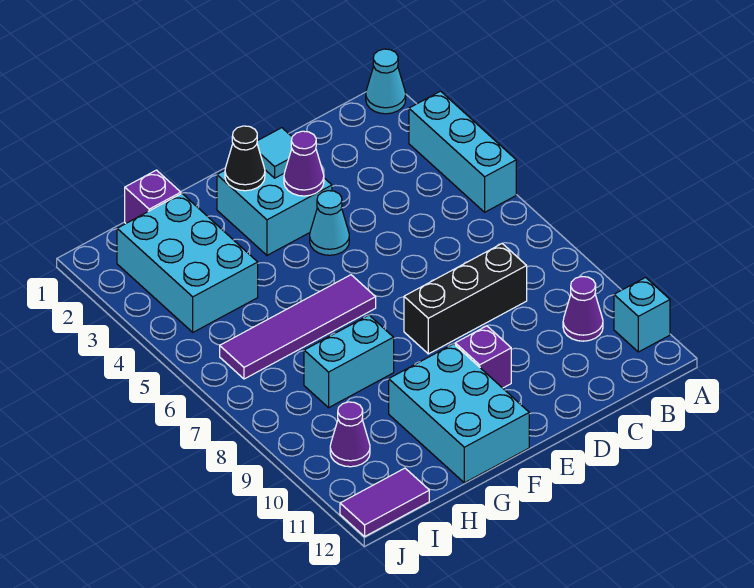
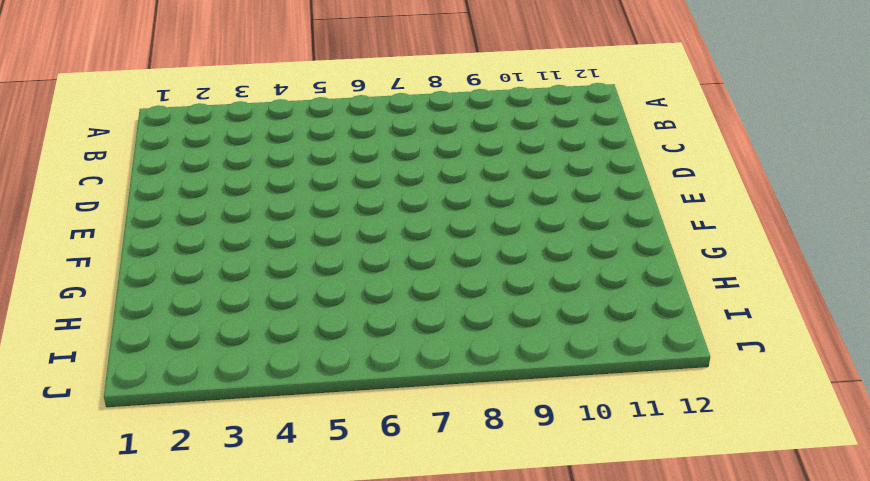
none -> cyan cone A1 level 1
none -> cyan brick A3:A5 level 1
none -> cyan brick A11 level 1

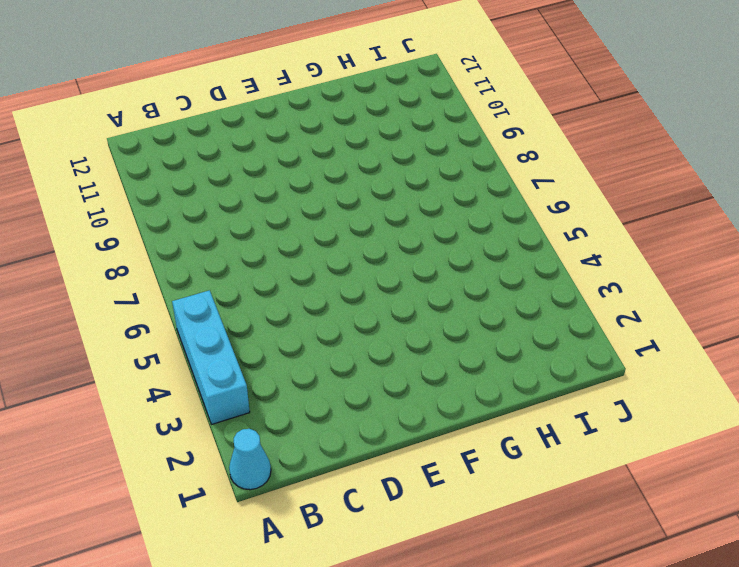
none -> cyan brick A11 level 1
none -> purple cone B10 level 1
none -> black brick C8:E8 level 1

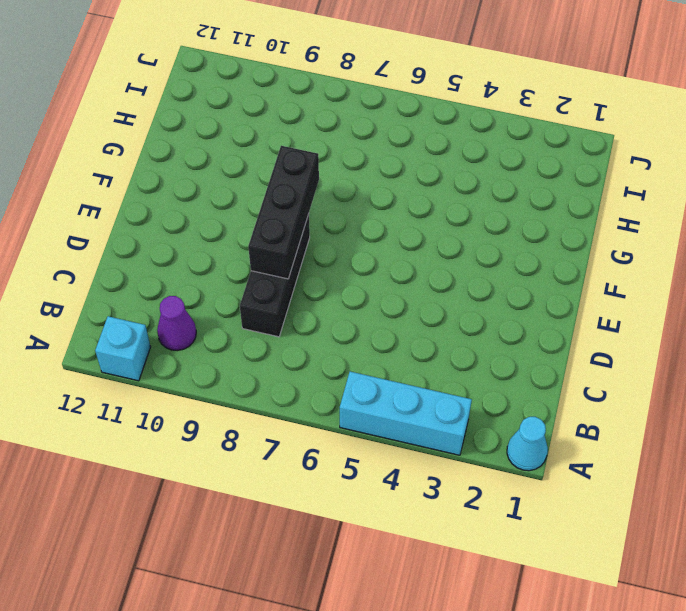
black brick D8:F8 level 2 -> none
none -> cyan brick E2:F3 level 1
none -> cyan cone E4 level 1
none -> purple brick E10 level 1

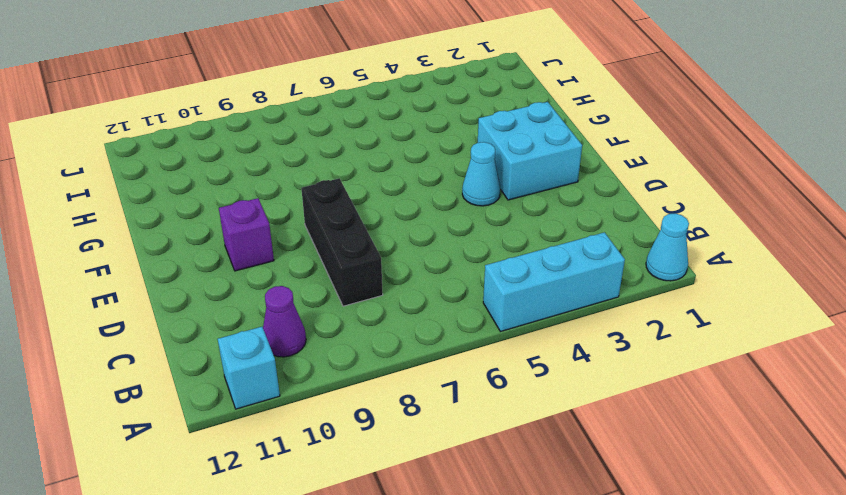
none -> purple tile F6:I6 level 1
none -> cyan brick F10:G12 level 1
none -> cyan brick G8:H8 level 1

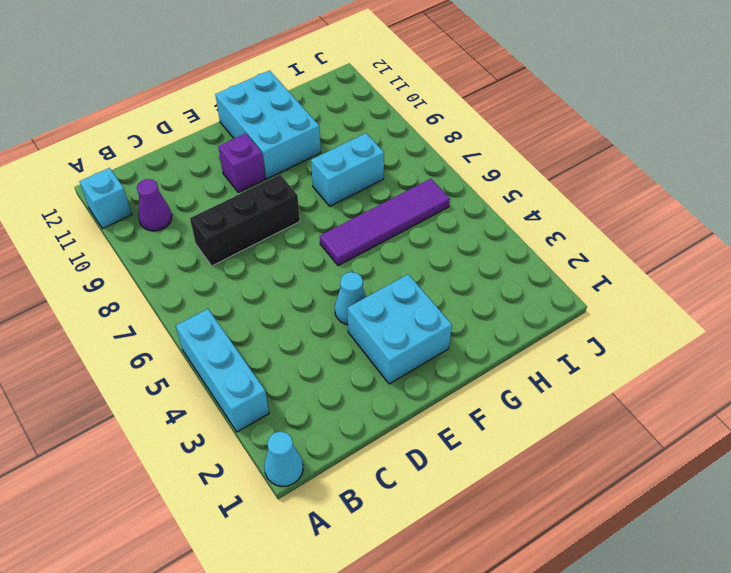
none -> purple brick H1 level 1
none -> cyan brick H2:I4 level 1
none -> purple cone I10 level 1

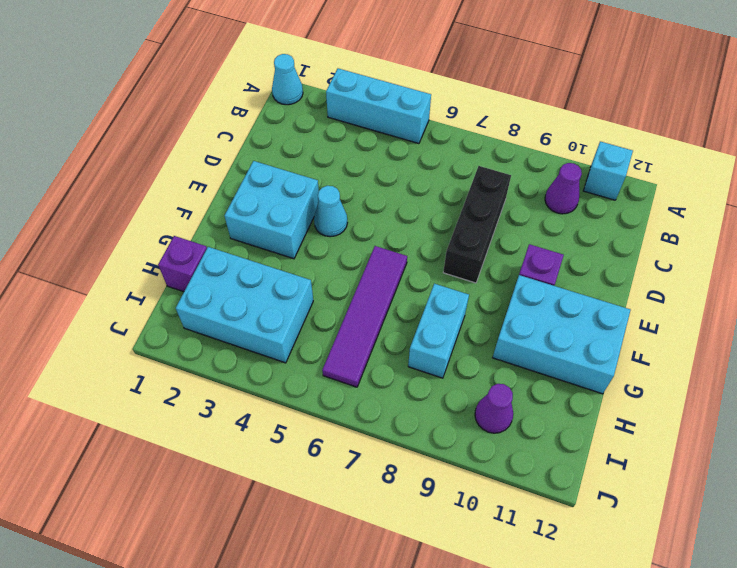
none -> purple tile I12:J12 level 1
none -> cyan tile E2 level 2
none -> purple cone E3 level 2

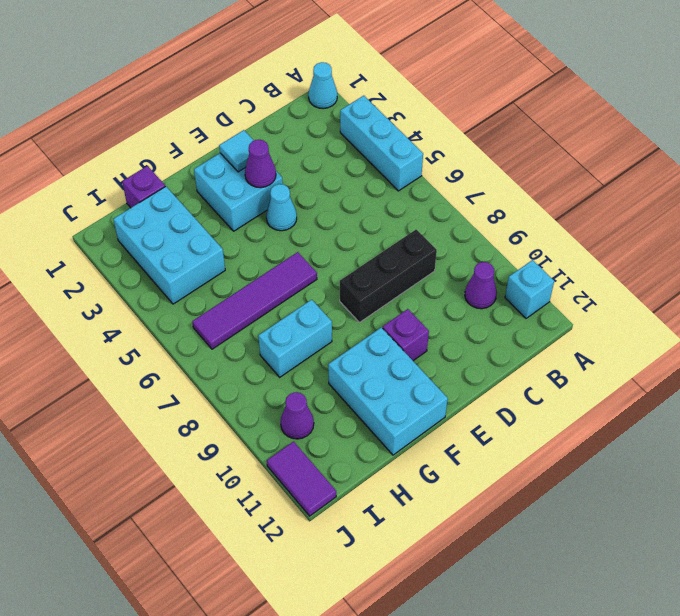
purple tile J11:J12 level 1 -> purple tile I12:J12 level 1
none -> black cone F2 level 2

